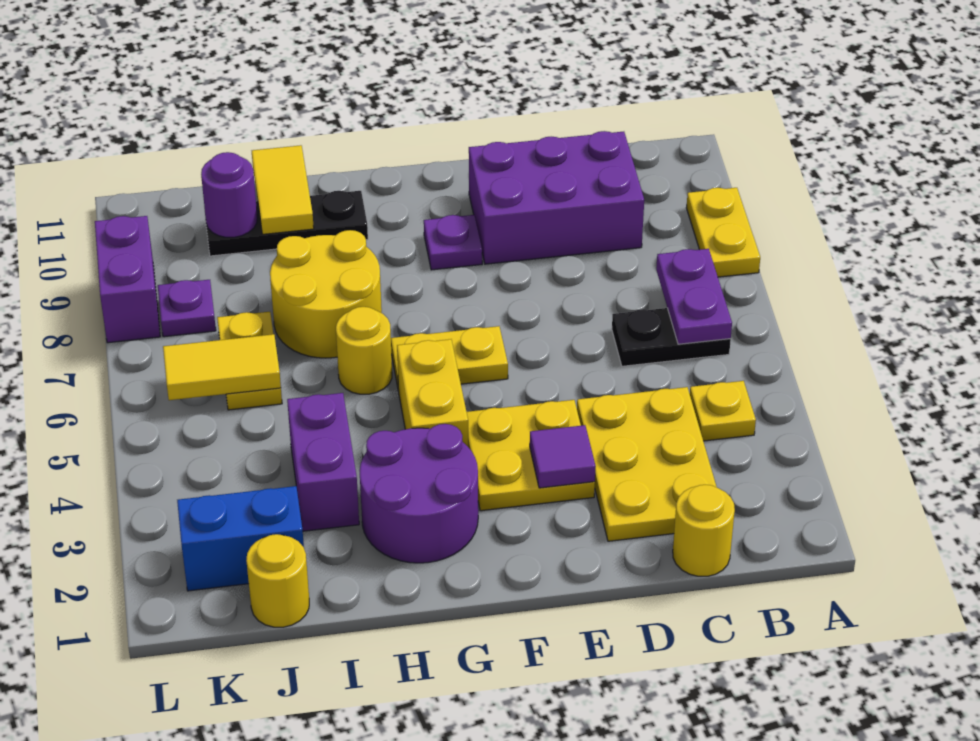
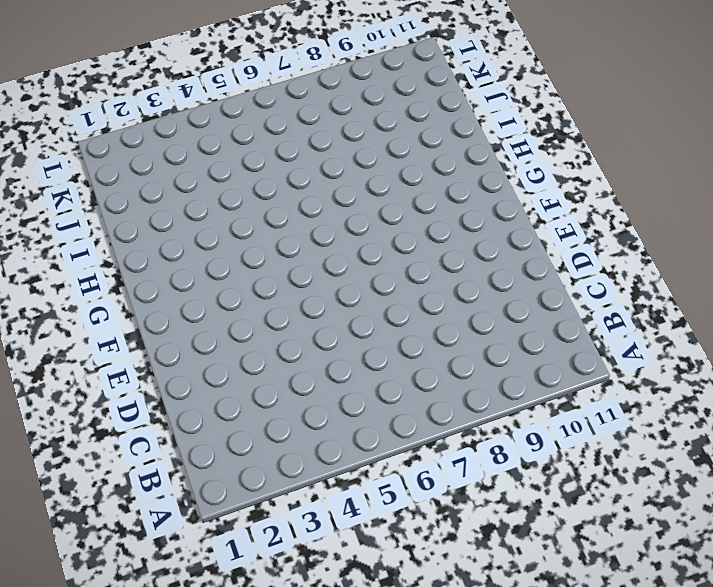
none -> yellow plate A8:A9 level 1
none -> yellow plate B4 level 1
none -> black plate B6:C6 level 1

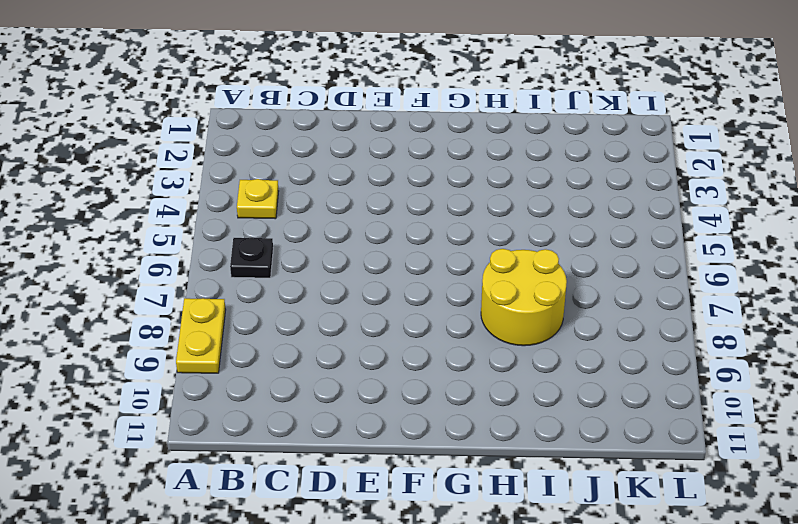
black plate B6 level 1 -> black plate B6:C6 level 1
none -> yellow round brick C1 level 1
none -> yellow plate C2:D4 level 1
none -> purple brick C9:E10 level 1

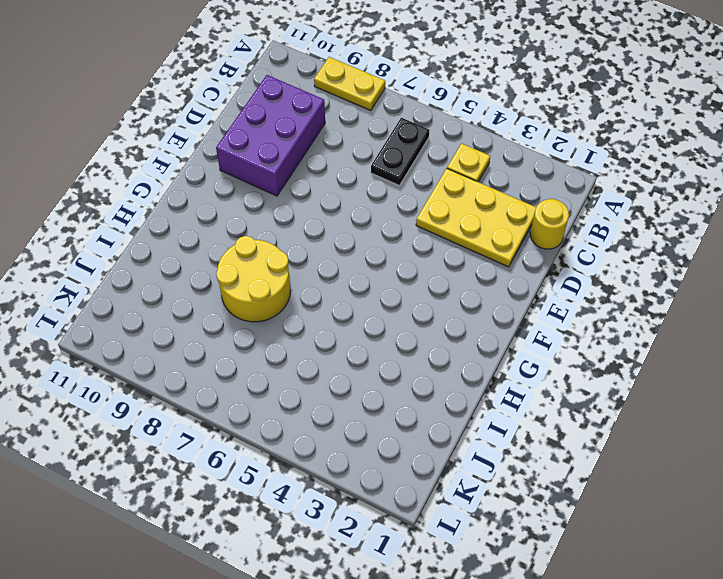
none -> yellow plate E3:F4 level 1
none -> yellow plate F6:G6 level 1
none -> purple plate F9 level 1

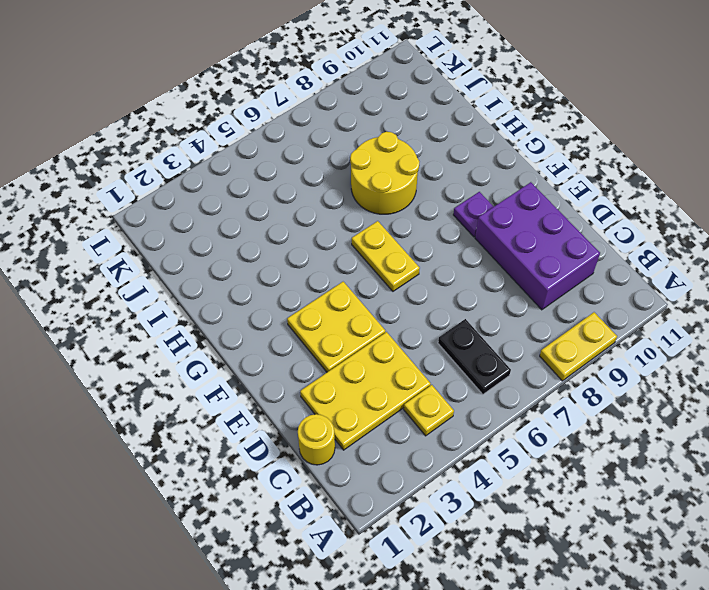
none -> purple round brick G2:H3 level 1
none -> yellow brick G4:G5 level 1
none -> yellow round brick H6 level 1

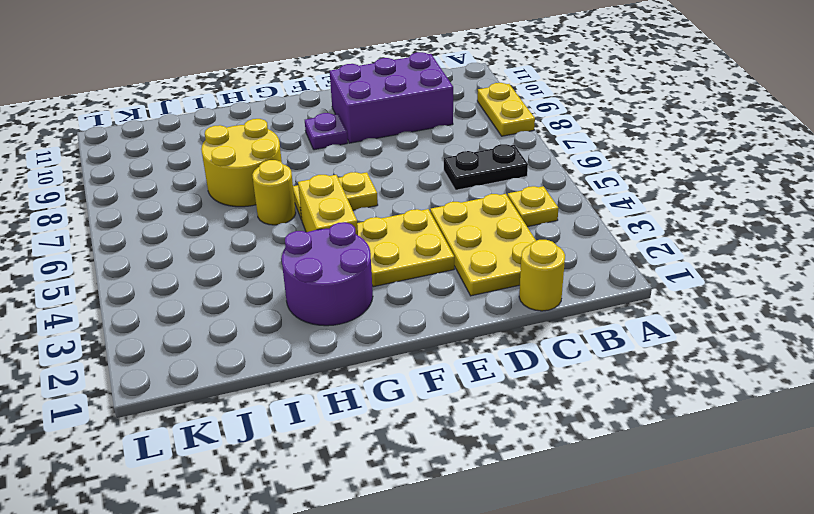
none -> black plate H10:J10 level 1
none -> purple brick I3:I4 level 1
none -> yellow round brick J1 level 1

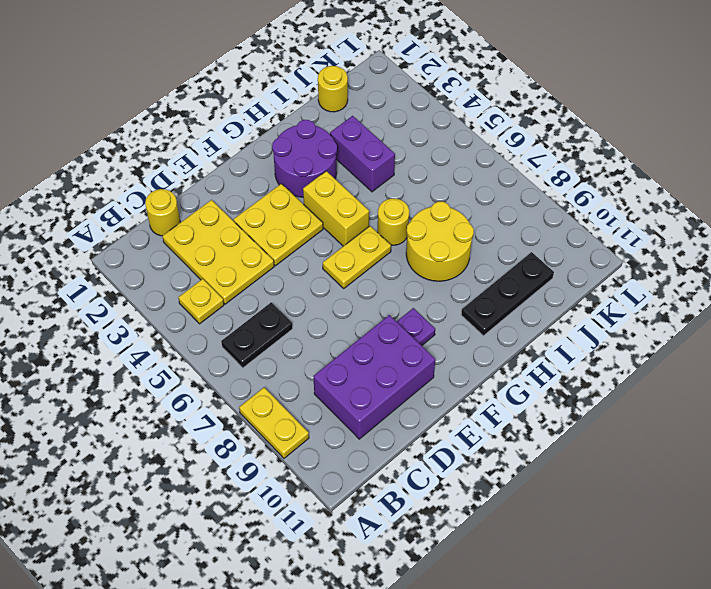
none -> blue brick J2:K2 level 1
none -> yellow plate J6:J7 level 1
none -> purple plate K8 level 1

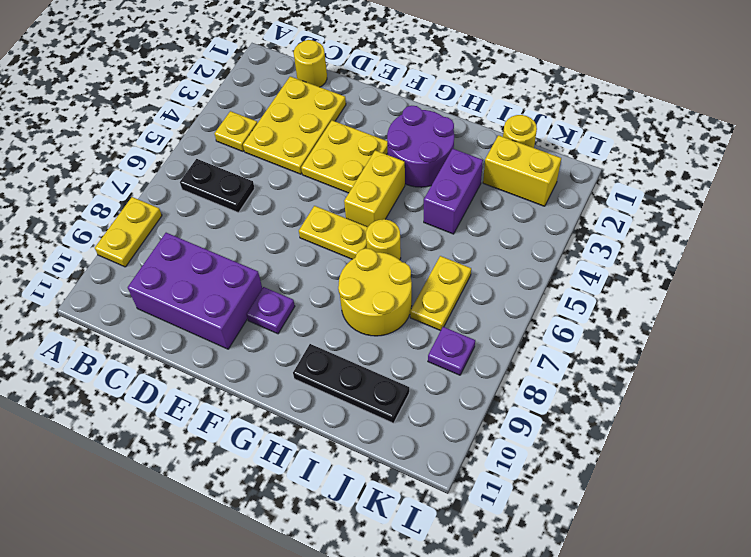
yellow brick J2:K2 level 1 -> blue brick J2:K2 level 1
none -> purple brick L8:L9 level 1
none -> purple plate B6:B7 level 2
none -> purple tile E3 level 2

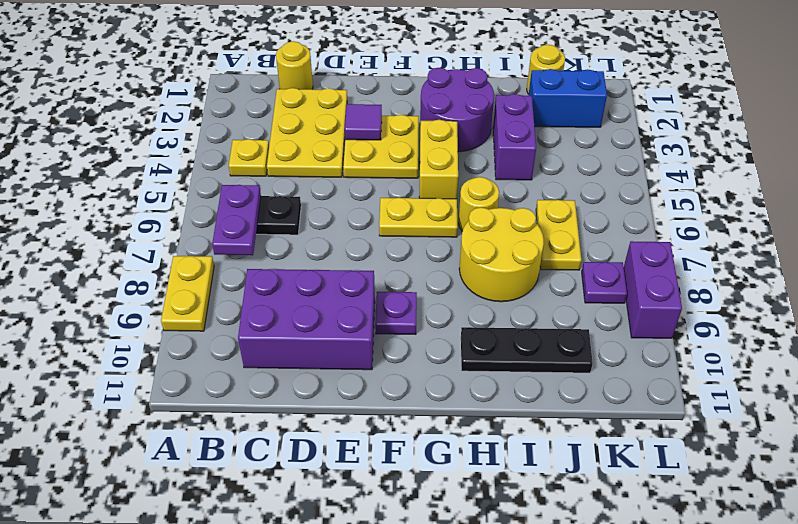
none -> yellow tile I10:I11 level 2
none -> yellow tile J6:K6 level 2
none -> purple round brick J10 level 2

